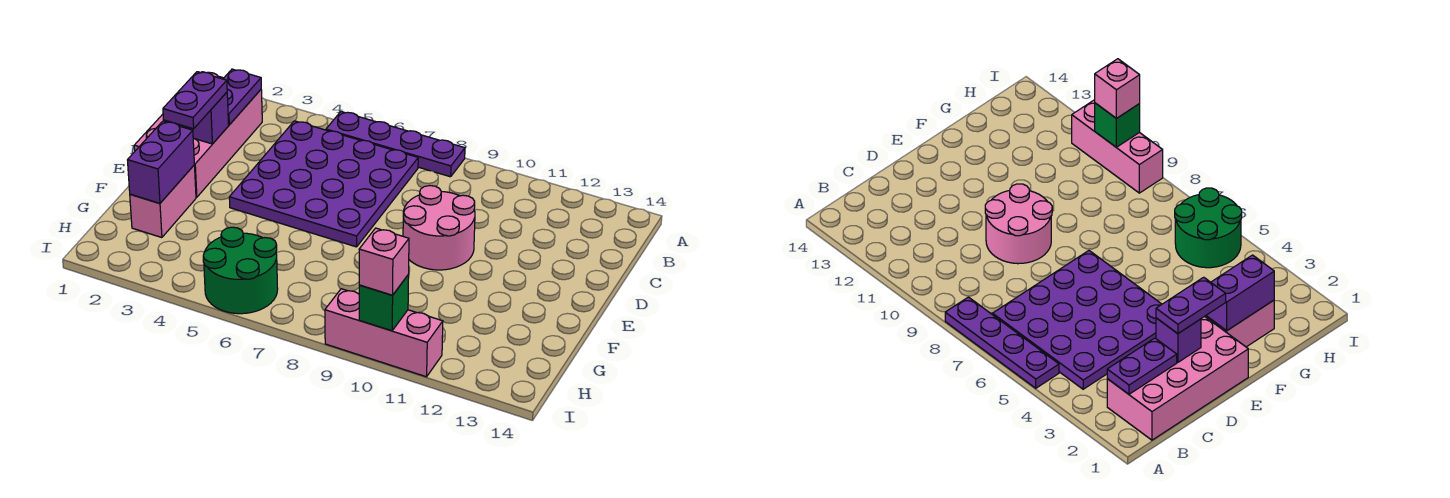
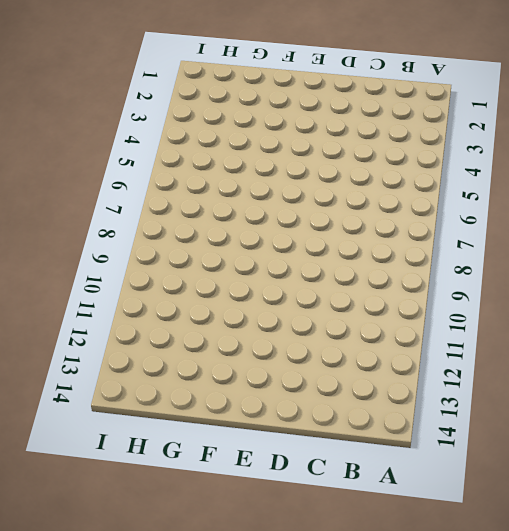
none -> purple plate A5:A8 level 1
none -> pink brick B1:E2 level 1
none -> purple plate B4:E7 level 1

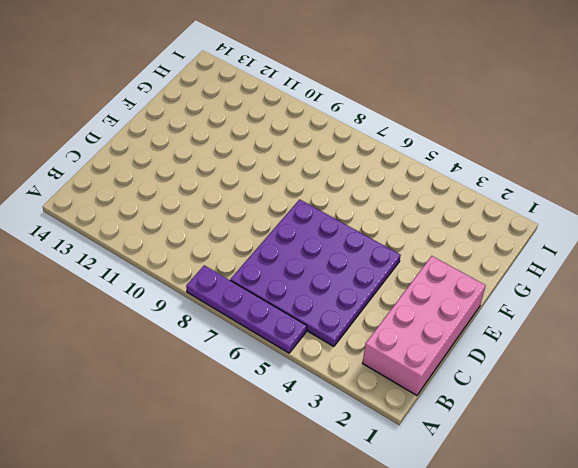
none -> pink round brick D9:E10 level 1
none -> pink brick F2:G2 level 1
none -> green round brick H5:I6 level 1

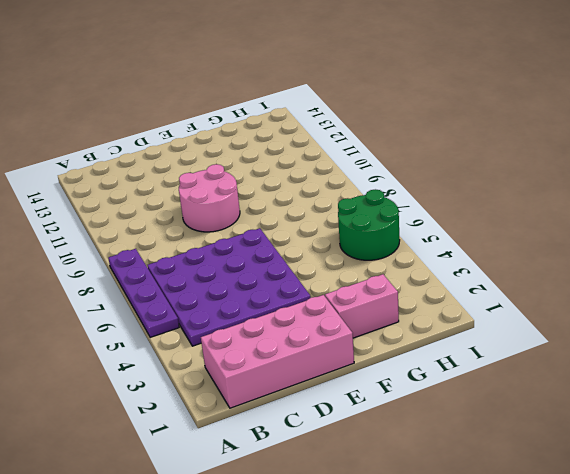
none -> pink brick I9:I11 level 1
none -> purple plate B2:C2 level 2
none -> purple brick D2 level 2

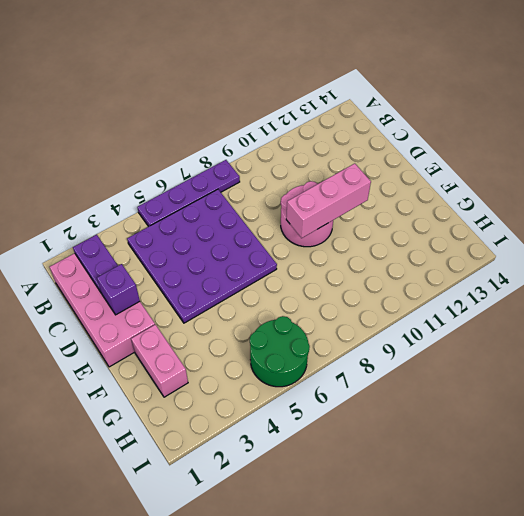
pink brick E9:E11 level 2 -> pink brick I9:I11 level 1
none -> purple brick F2:G2 level 2
none -> green brick I10 level 2
none -> purple plate D2:E2 level 3

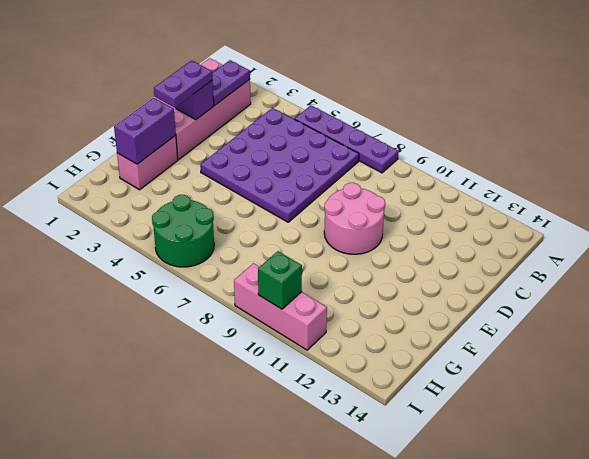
none -> pink brick I10 level 3

